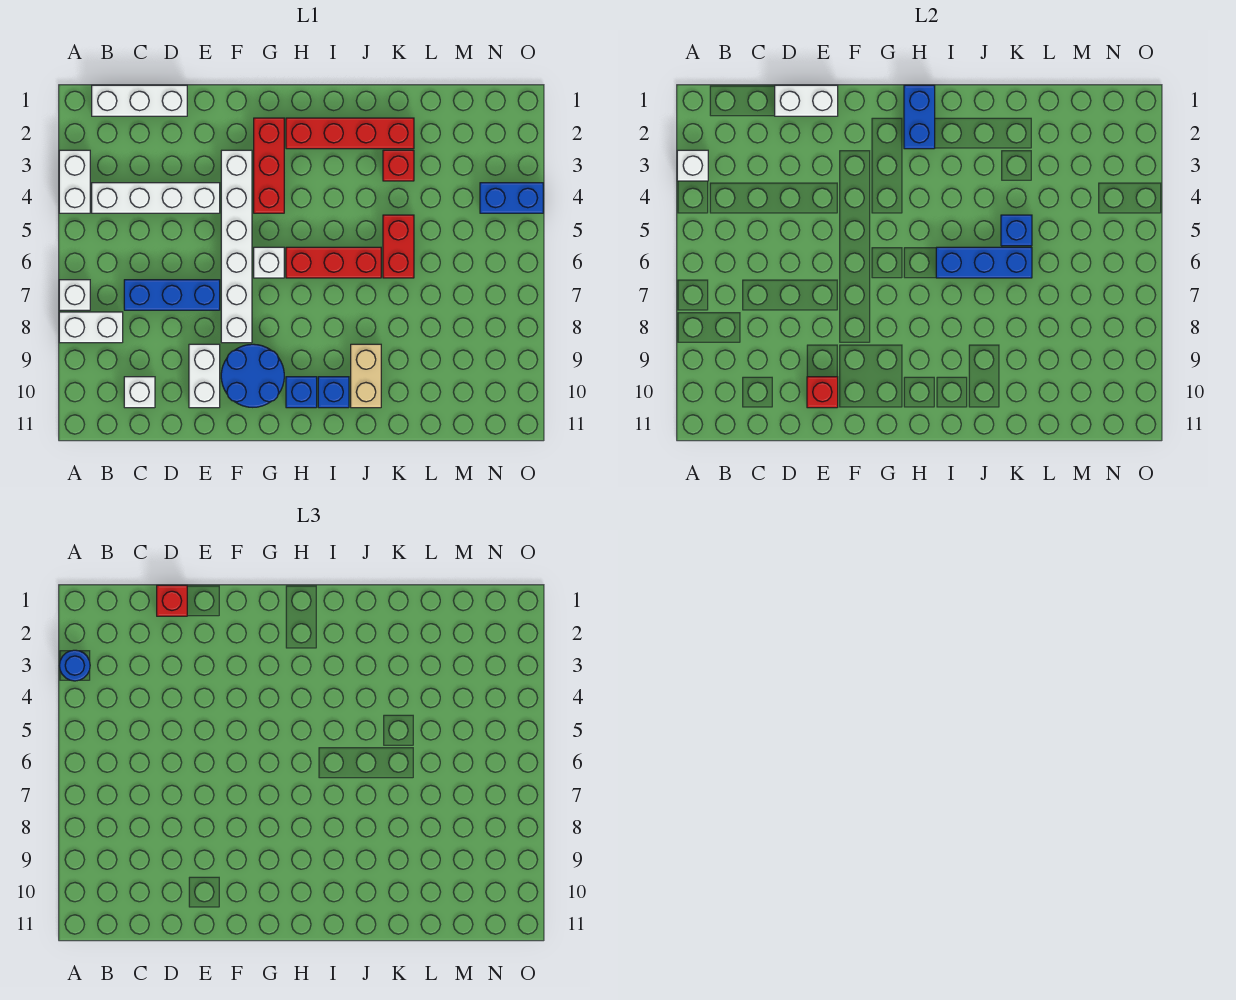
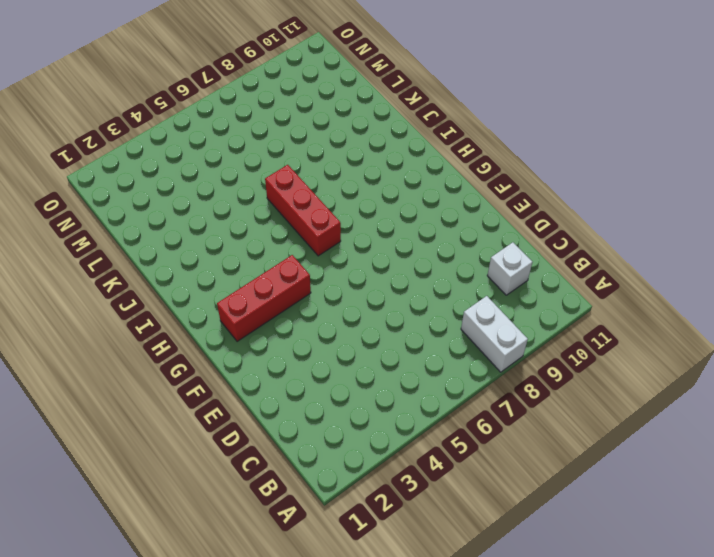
none -> white brick A3:A4 level 1
none -> white brick A7 level 1
none -> white brick B1:D1 level 1

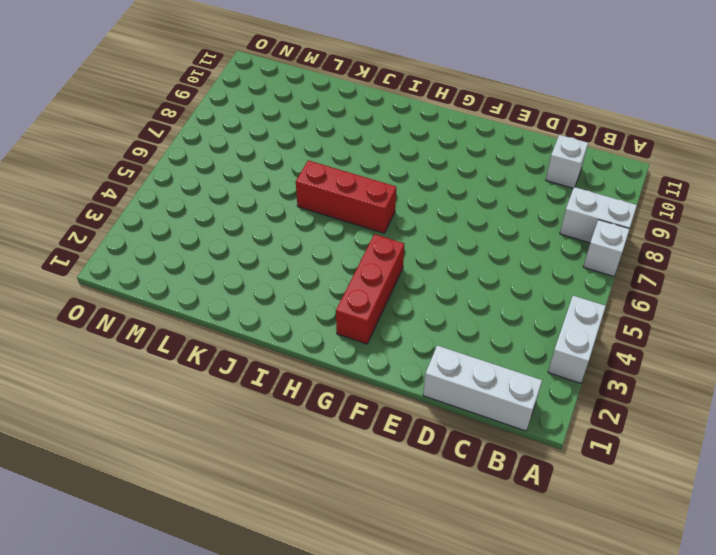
none -> white brick B4:E4 level 1
none -> blue brick C7:E7 level 1
none -> white brick E9:E10 level 1

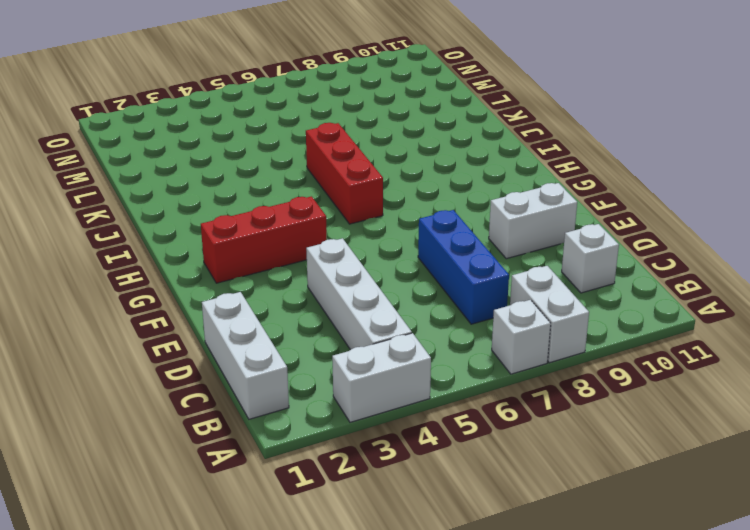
none -> white brick F3:F8 level 1
none -> blue round brick F9:G10 level 1
none -> white brick G6 level 1

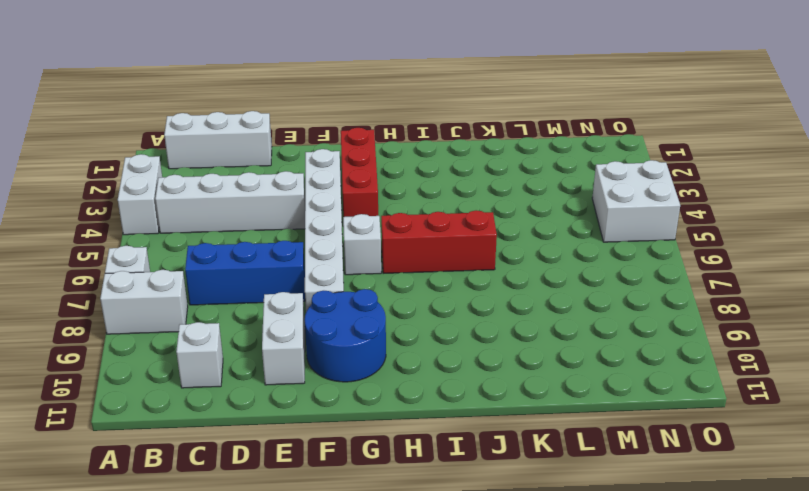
white brick N4:O5 level 1 -> blue brick N4:O4 level 1
none -> red brick H2:K2 level 1
none -> blue brick H10 level 1
none -> blue brick I10 level 1

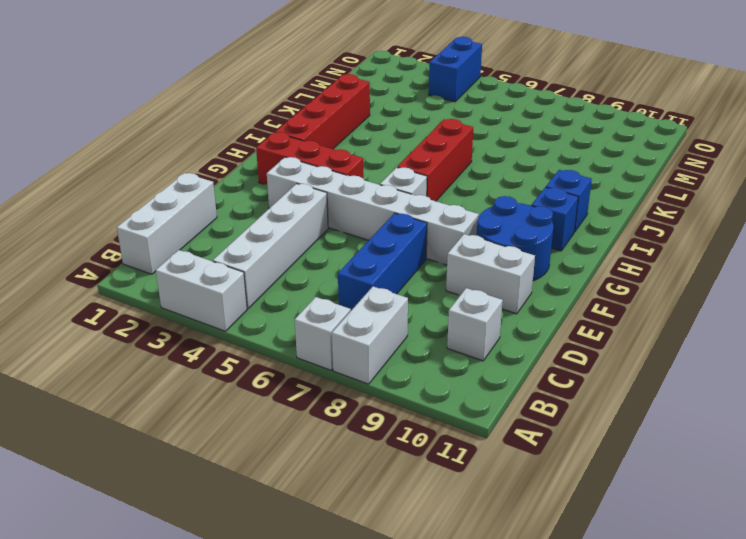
none -> tan brick J9:J10 level 1
none -> red brick K3 level 1
none -> red brick K5:K6 level 1

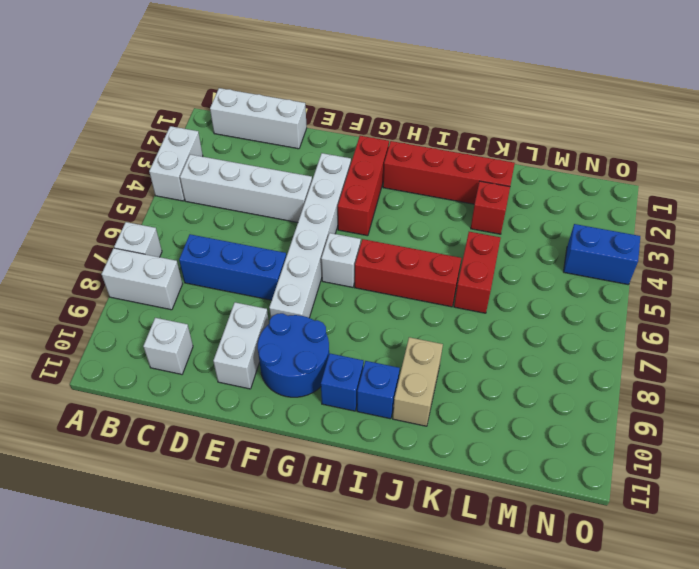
none -> white brick A3 level 2
none -> white brick D1:E1 level 2
none -> red brick E10 level 2

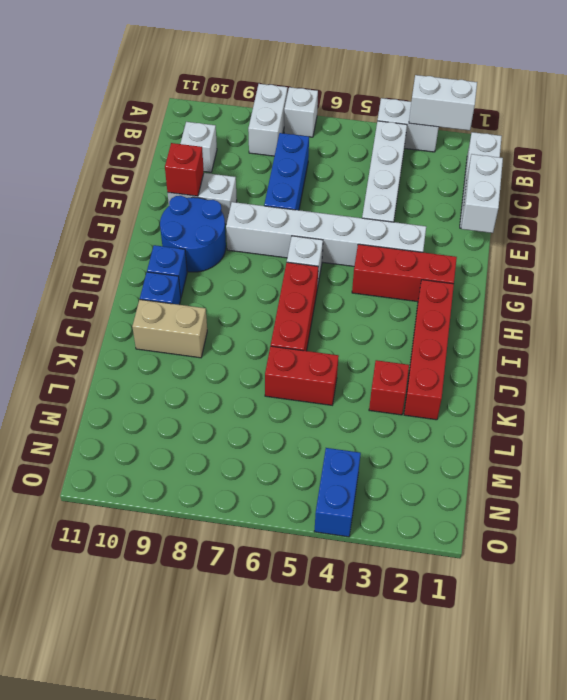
white brick A2:A3 level 2 -> white brick A3 level 2
none -> blue brick H1:H2 level 2
none -> blue brick I6:K6 level 2
none -> blue brick K5 level 2

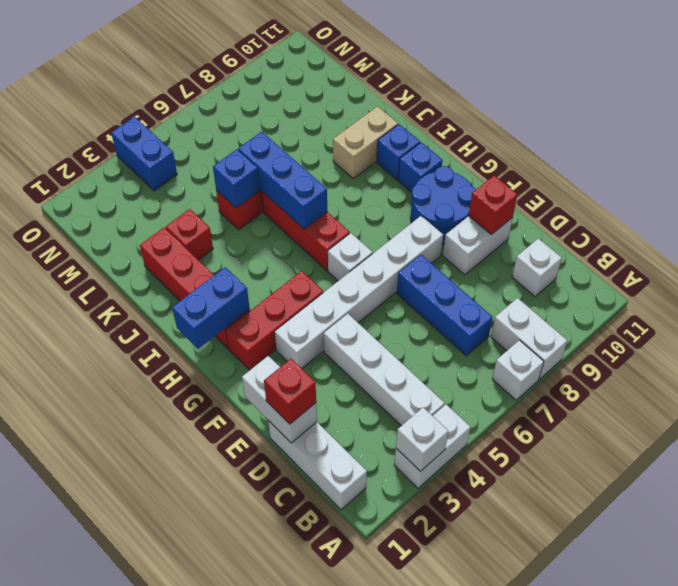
none -> blue round brick A3 level 3

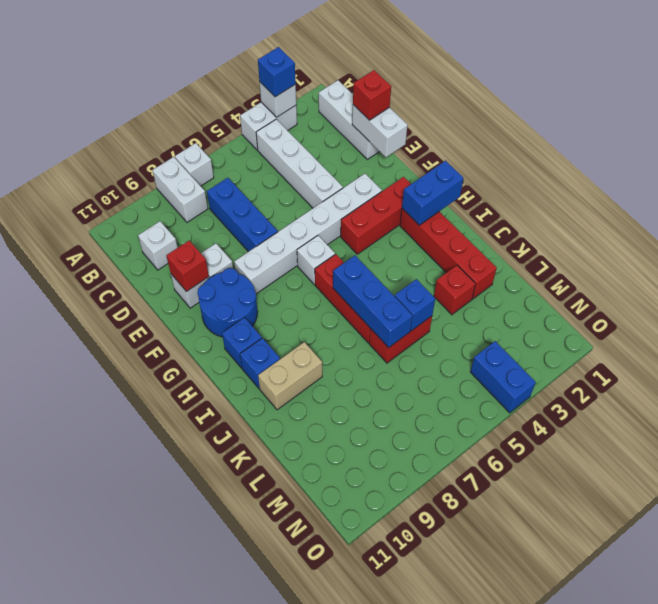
blue brick A3 level 3 -> blue round brick A3 level 3

